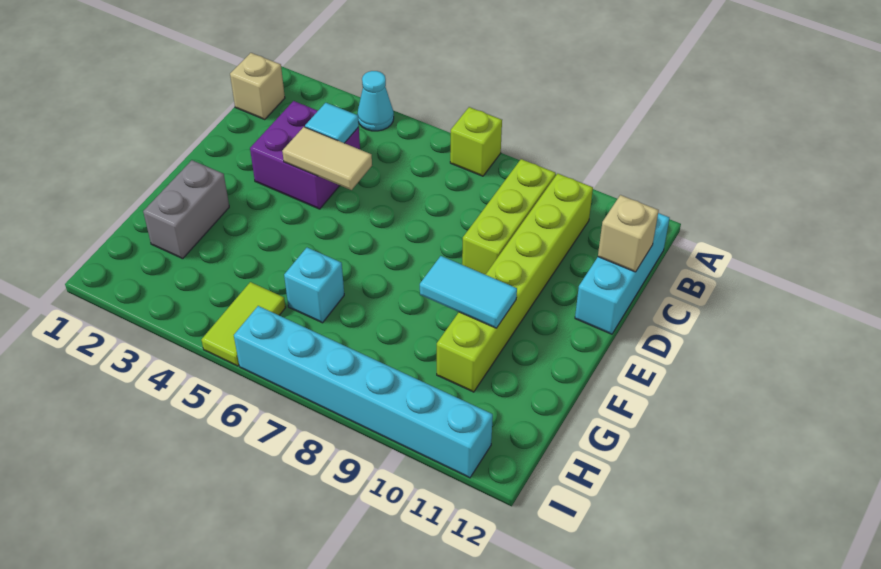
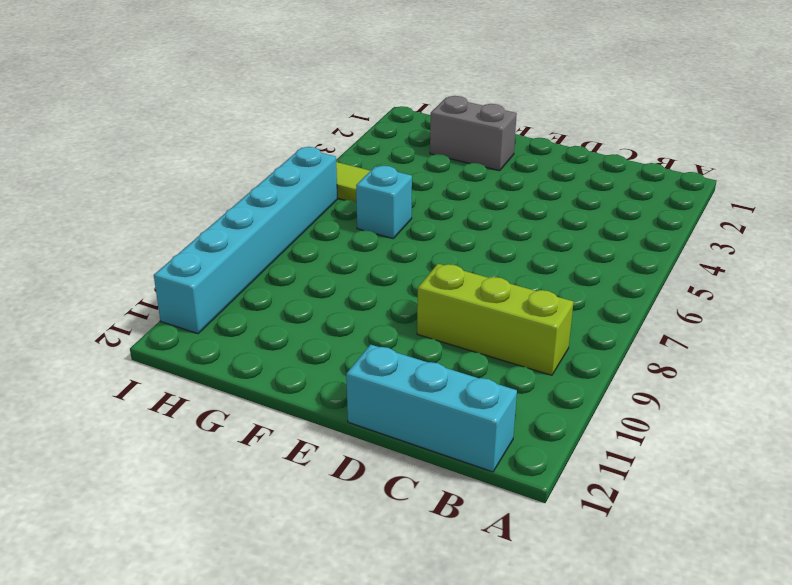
none -> cyan cone A4 level 1
none -> lime brick A7 level 1
none -> tan brick B1 level 1

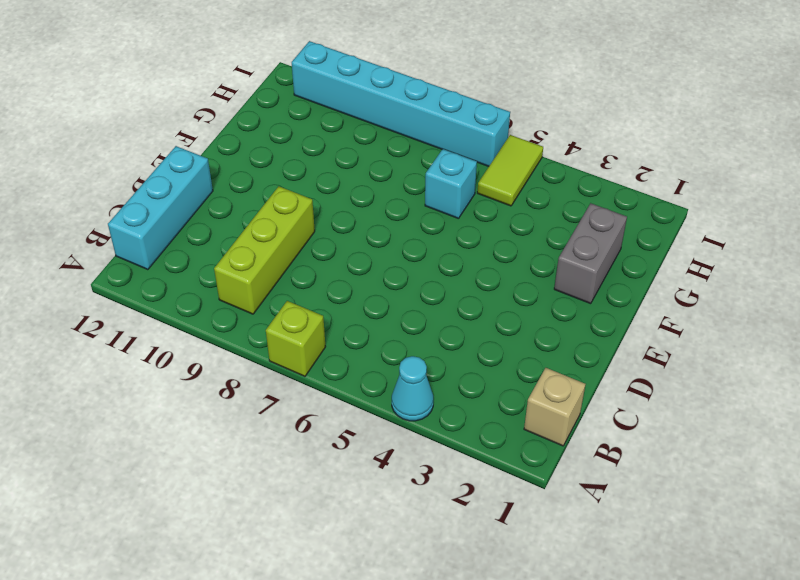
none -> lime brick B10:G10 level 1
none -> purple brick C3:D4 level 1
none -> cyan tile C4 level 2

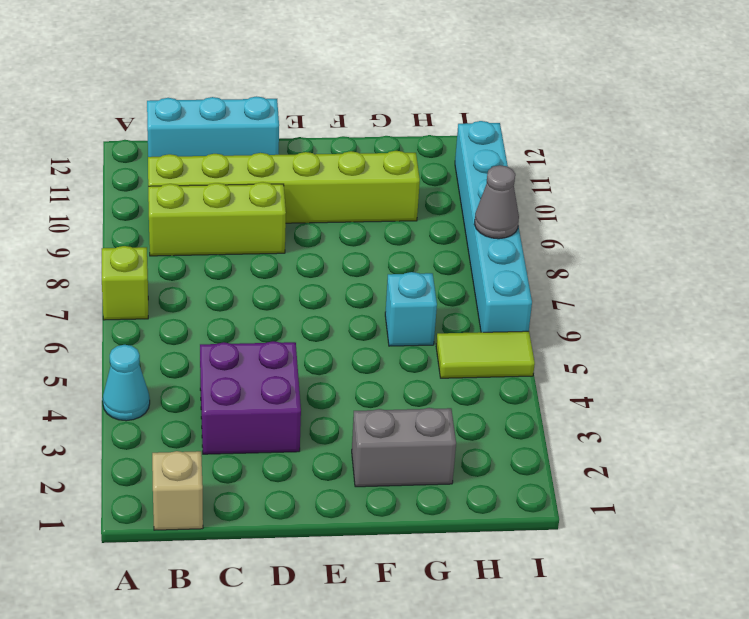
grey cone I8 level 2 -> none
none -> cyan tile C4 level 2
none -> tan brick C12 level 2
none -> tan tile D4:D5 level 2

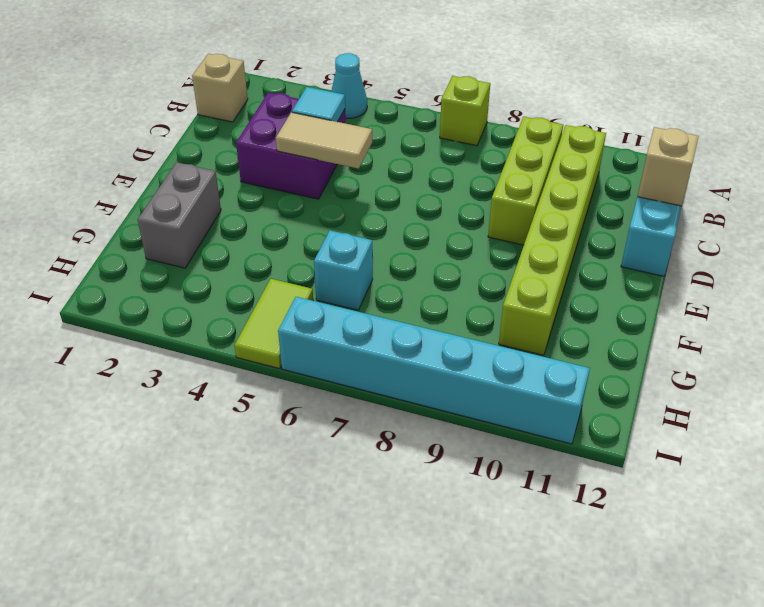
none -> cyan tile F9:F10 level 2

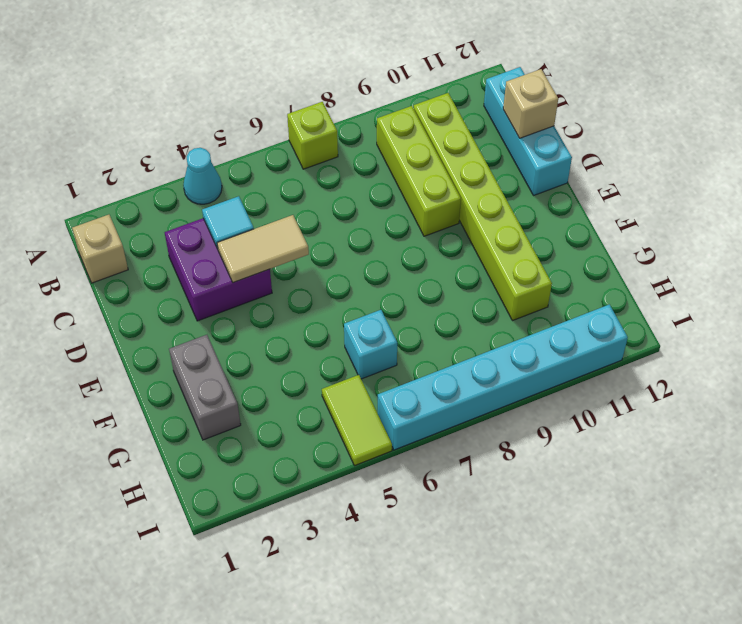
none -> cyan tile F9:F10 level 2

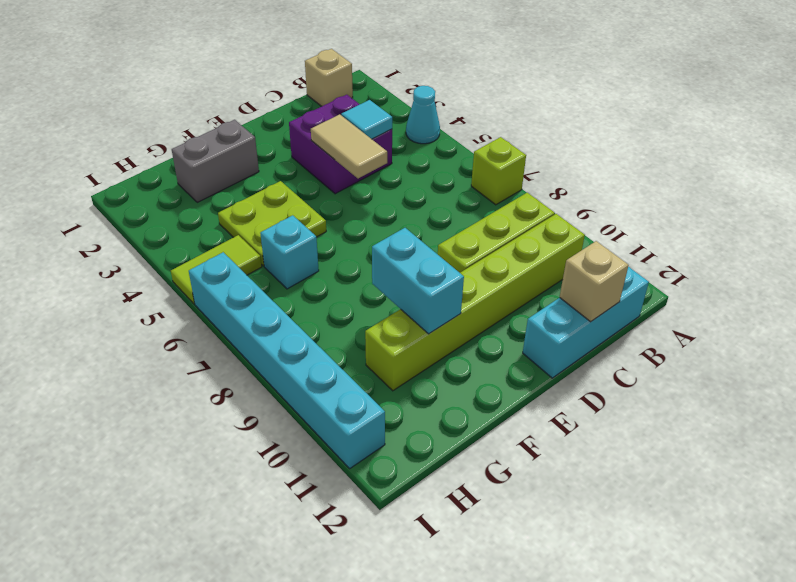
lime plate F4:G5 level 1 -> none
cyan brick F9:F10 level 2 -> cyan tile F9:F10 level 2

